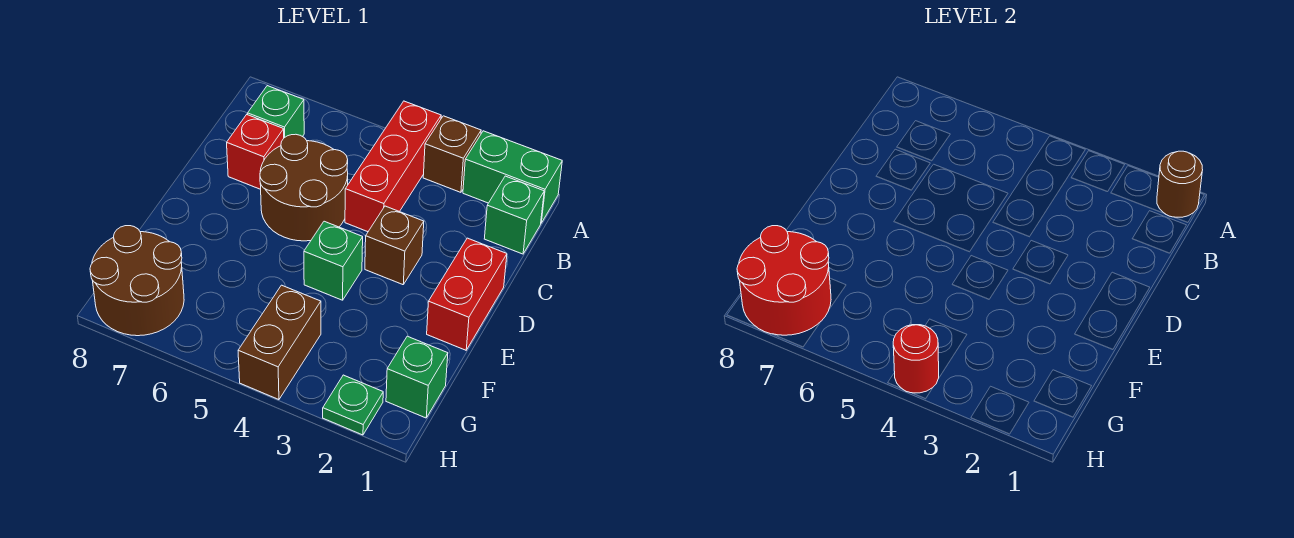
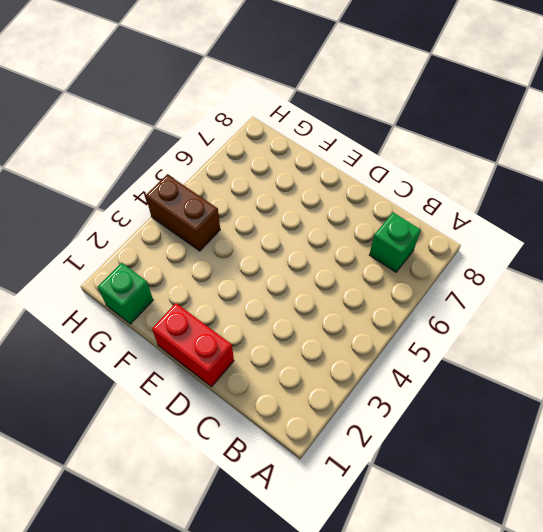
none -> green brick A1:A2 level 1
none -> brown brick A3 level 1
none -> red brick A4:C4 level 1

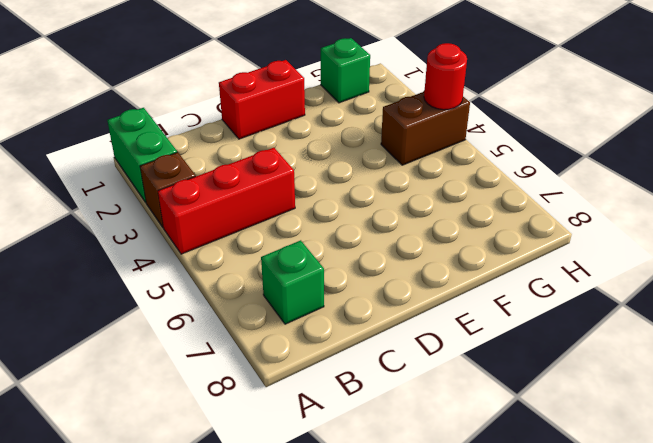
none -> green brick B1 level 1
none -> brown round brick C5:D6 level 1
none -> red brick C7 level 1

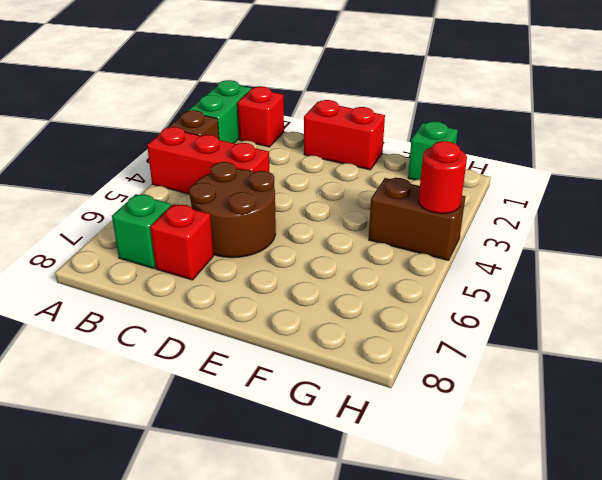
red brick B1 level 1 -> green brick B1 level 1
none -> brown brick D3 level 1
none -> green brick E4 level 1
none -> brown round brick G7:H8 level 1

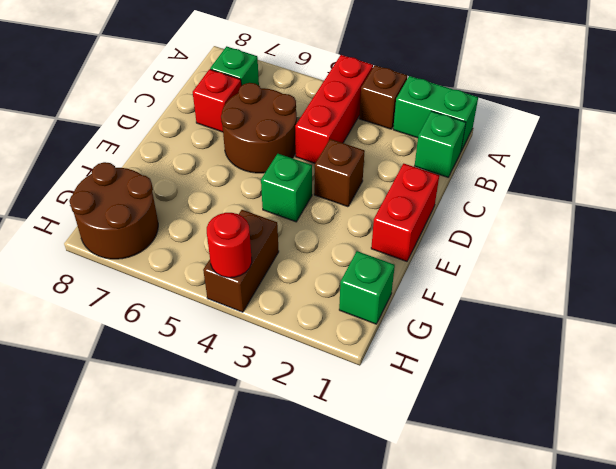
none -> green plate H2 level 1
none -> brown round brick A1 level 2
none -> red round brick G7:H8 level 2

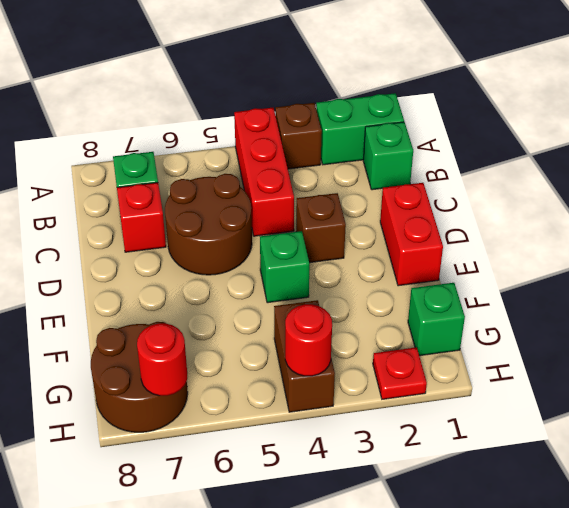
red plate H2 level 1 -> green plate H2 level 1
red round brick H7 level 2 -> red round brick G7:H8 level 2
none -> brown round brick A1 level 2

